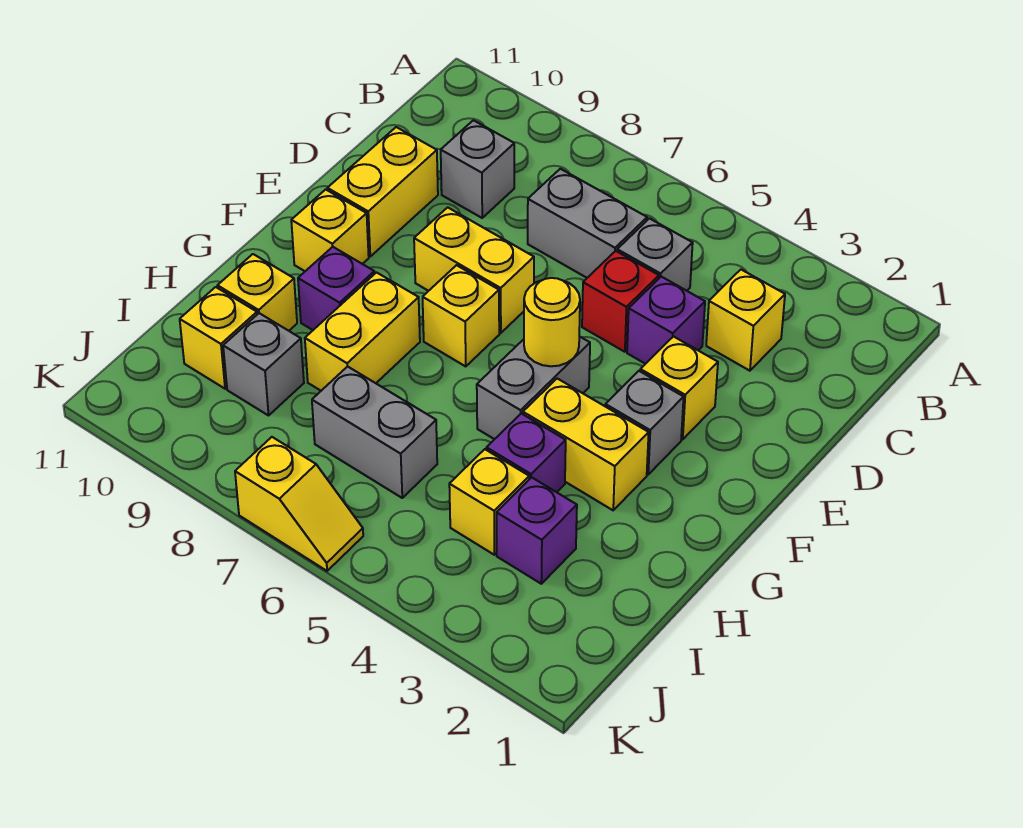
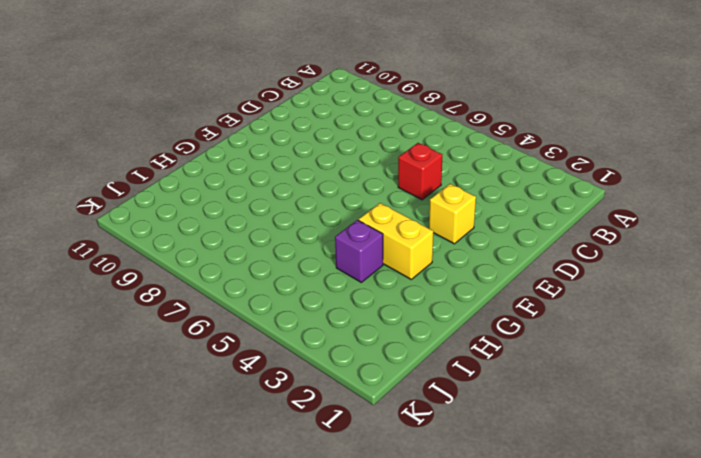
none -> yellow brick C3 level 1
none -> grey brick C5 level 1
none -> grey brick C6:C7 level 1

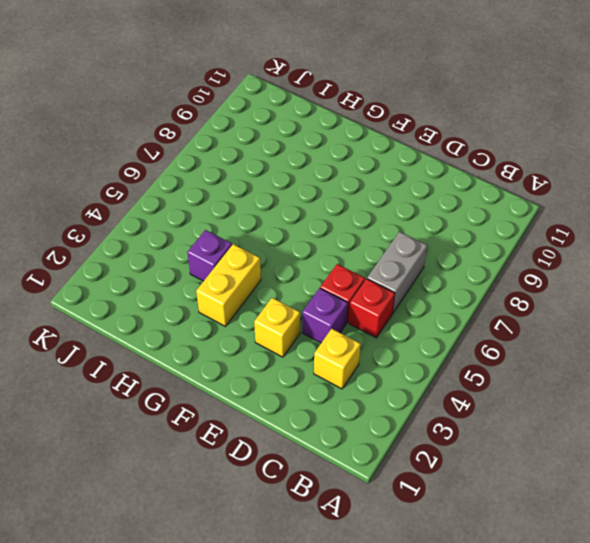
red brick C5 level 1 -> grey brick C5 level 1
none -> grey brick C9 level 1
none -> yellow brick D10:E10 level 1
none -> yellow brick E7:E8 level 1

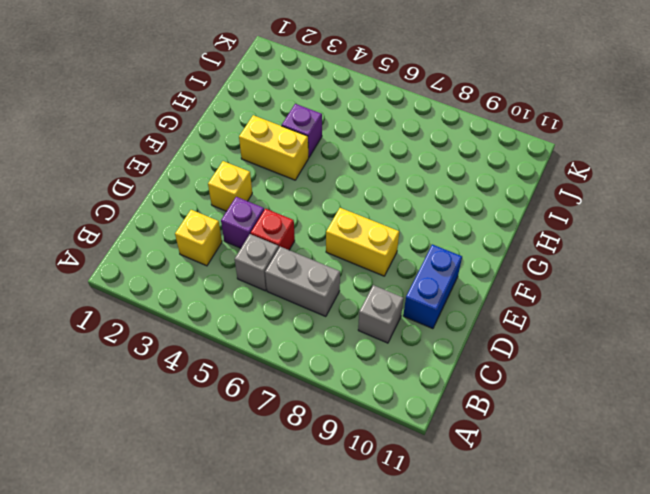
blue brick D10:E10 level 1 -> yellow brick D10:E10 level 1
none -> grey brick F3 level 1
none -> grey brick F5:G5 level 1
none -> yellow brick F7 level 1

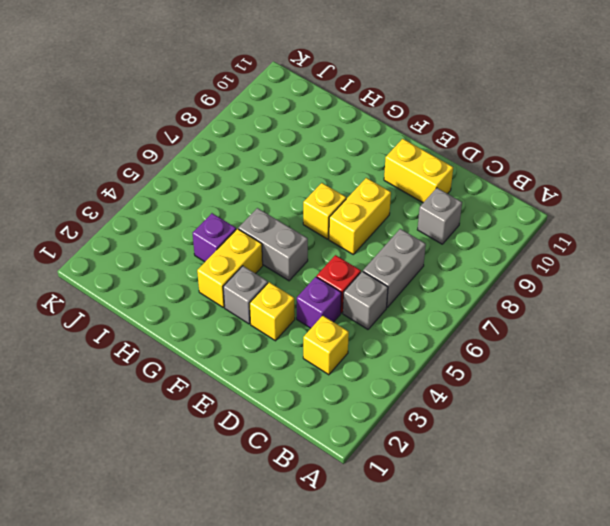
none -> yellow brick F10 level 1
none -> yellow brick G8:H8 level 1
none -> purple brick G9 level 1

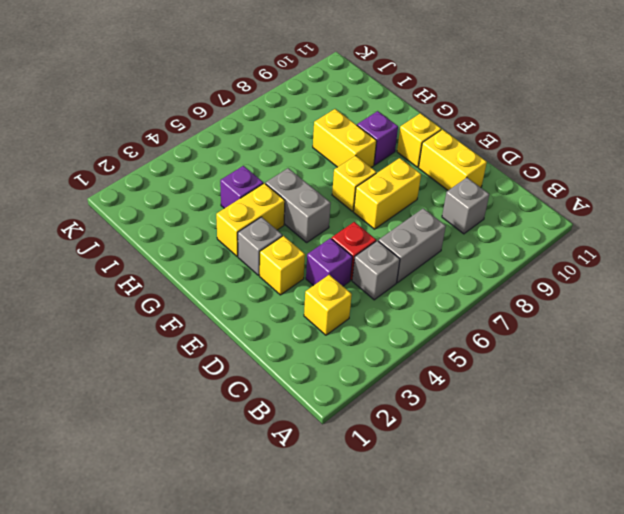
none -> yellow brick H10 level 1
none -> purple brick I3 level 1
none -> yellow brick I4 level 1

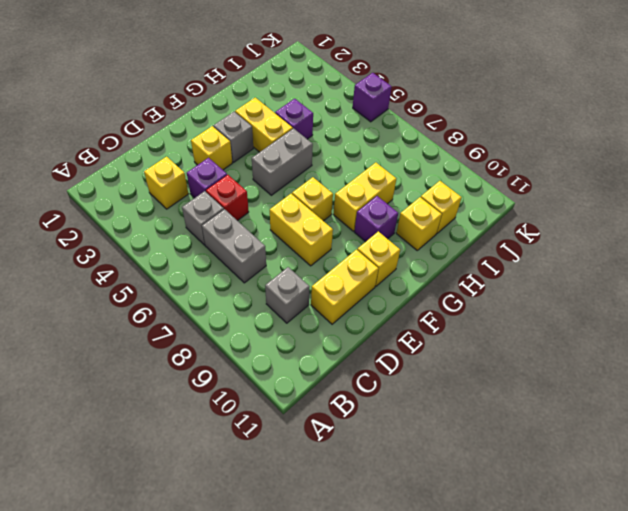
purple brick K5 level 1 -> purple brick I3 level 1
none -> yellow brick I4 level 1
none -> grey brick I6:I7 level 1
none -> grey brick I9 level 1

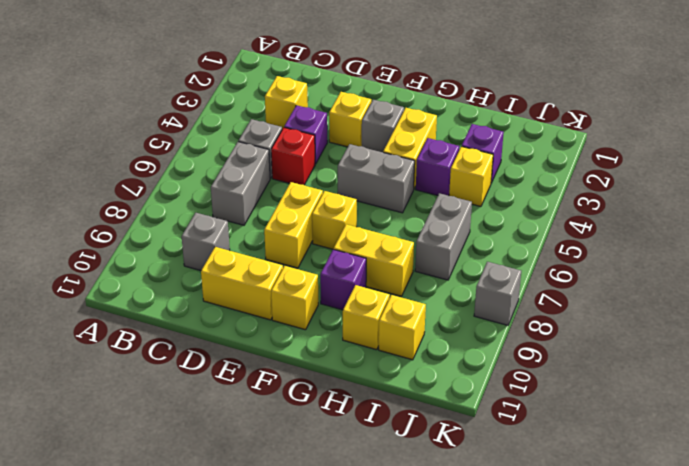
grey brick K8 level 1 -> grey brick I9 level 1
none -> yellow slope K6:K7 level 1 top 7
none -> yellow round brick F5 level 2

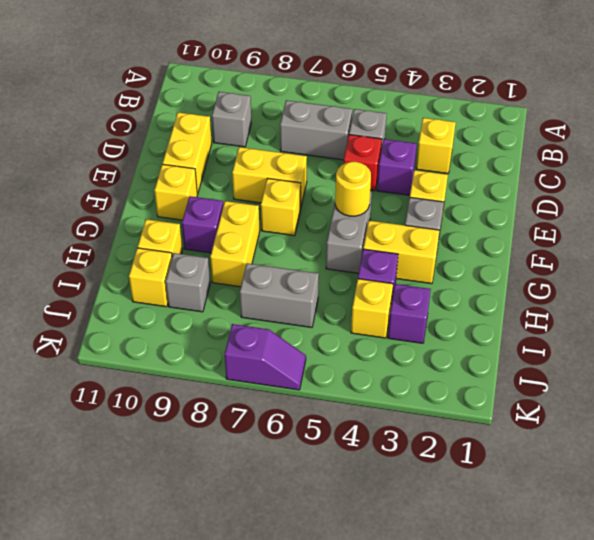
purple slope K6:K7 level 1 top 7 -> yellow slope K6:K7 level 1 top 7

